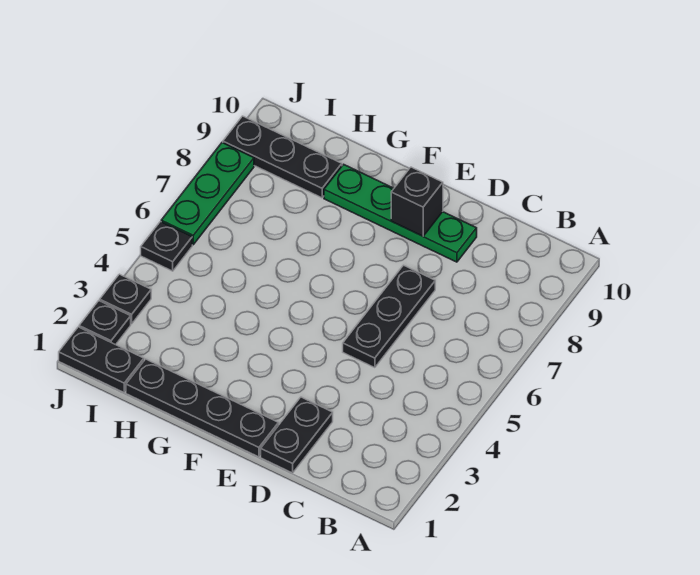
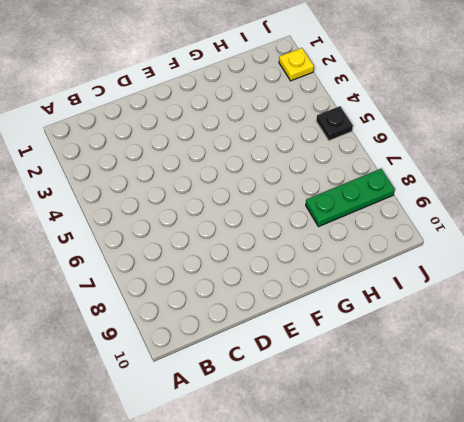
green plate H8:J8 level 1 -> green plate J6:J8 level 1
yellow plate J2 level 1 -> black plate J2 level 1
none -> black plate D1:D2 level 1
none -> black plate D5:D7 level 1

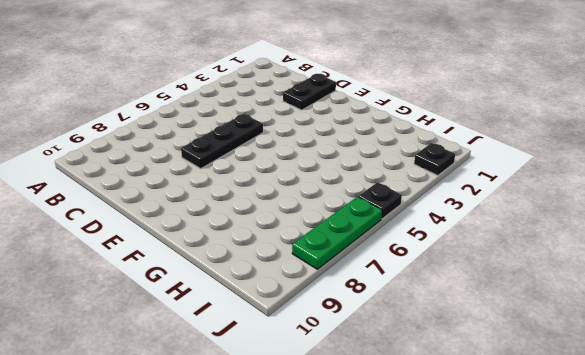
none -> green plate D9:G9 level 1
none -> black plate E1:H1 level 1

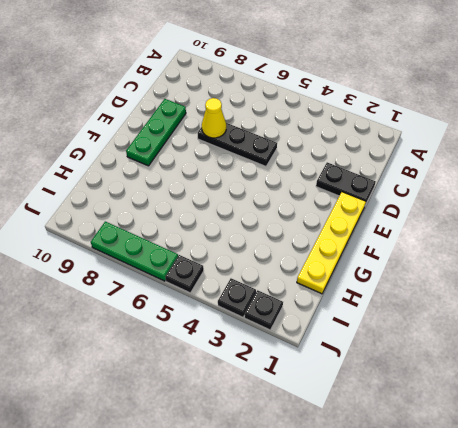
yellow cone D7 level 2 -> none
green plate D9:F9 level 1 -> green plate D9:G9 level 1
yellow plate E1:H1 level 1 -> black plate E1:H1 level 1
none -> black plate H9:J9 level 1
none -> black plate I1:J1 level 1

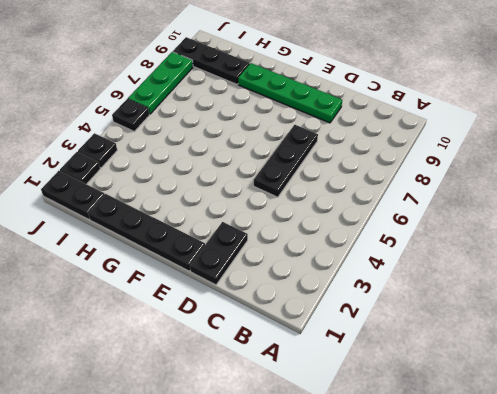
none -> black brick E9 level 2

